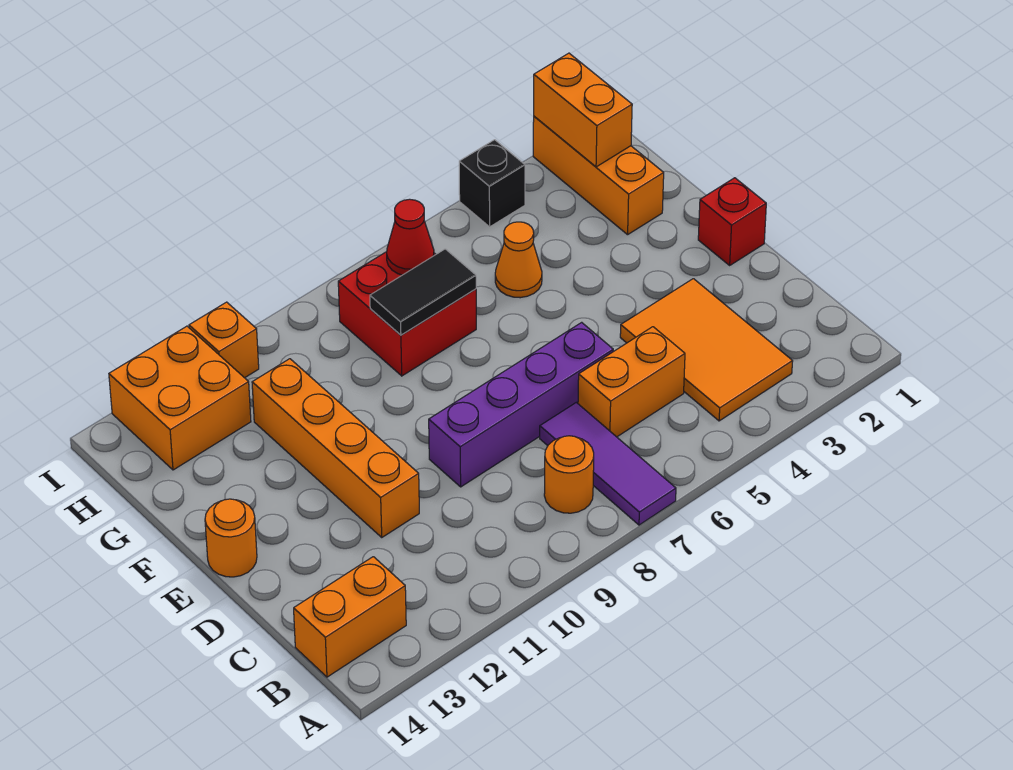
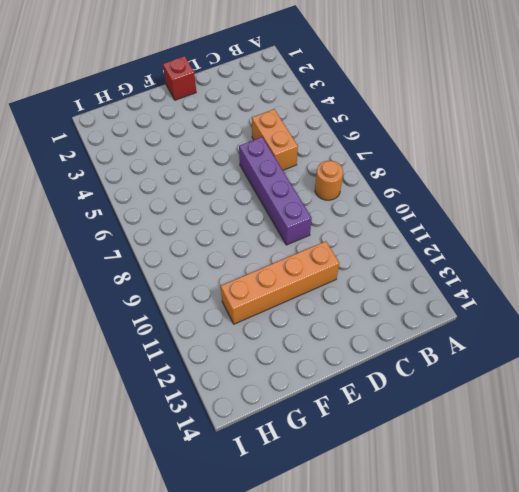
none -> purple tile A7:C7 level 1
none -> orange tile B3:D4 level 1
none -> orange brick B13:B14 level 1

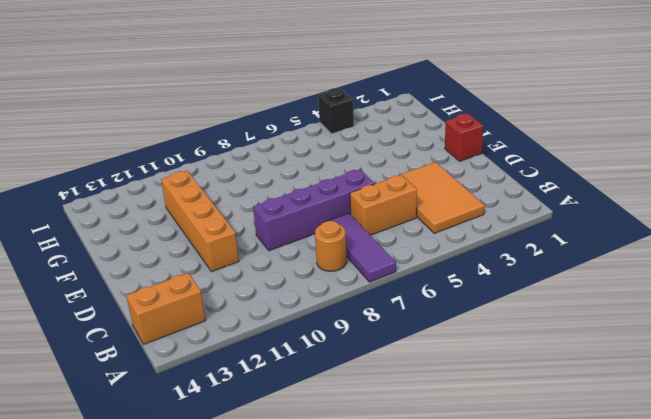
none -> orange round brick E14 level 1
none -> orange brick G2:I2 level 1
none -> orange cone G5 level 1

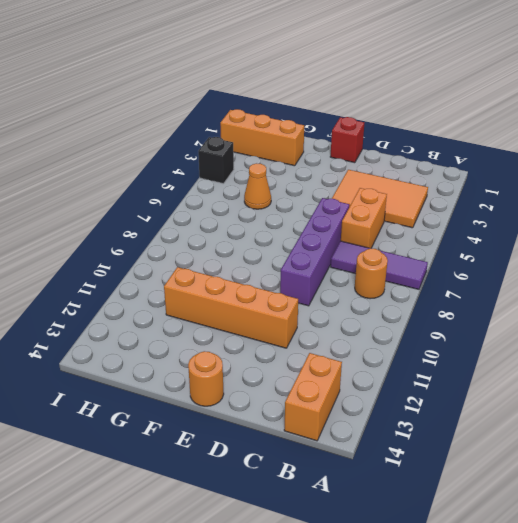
none -> red brick G7:H8 level 1
none -> orange brick H12:I13 level 1
none -> orange brick I11 level 1

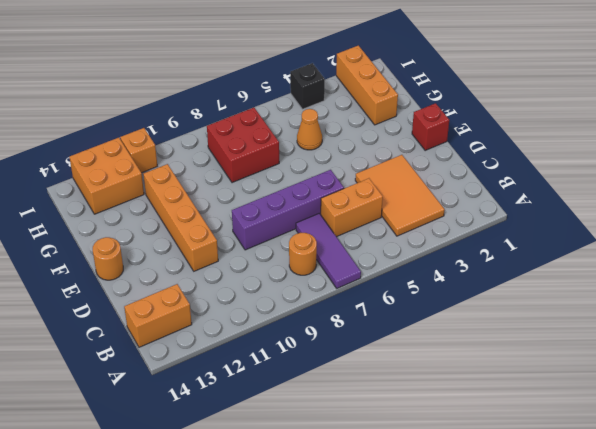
none -> black tile G7:G8 level 2
none -> orange brick H2:I2 level 2
none -> red cone H7 level 2

